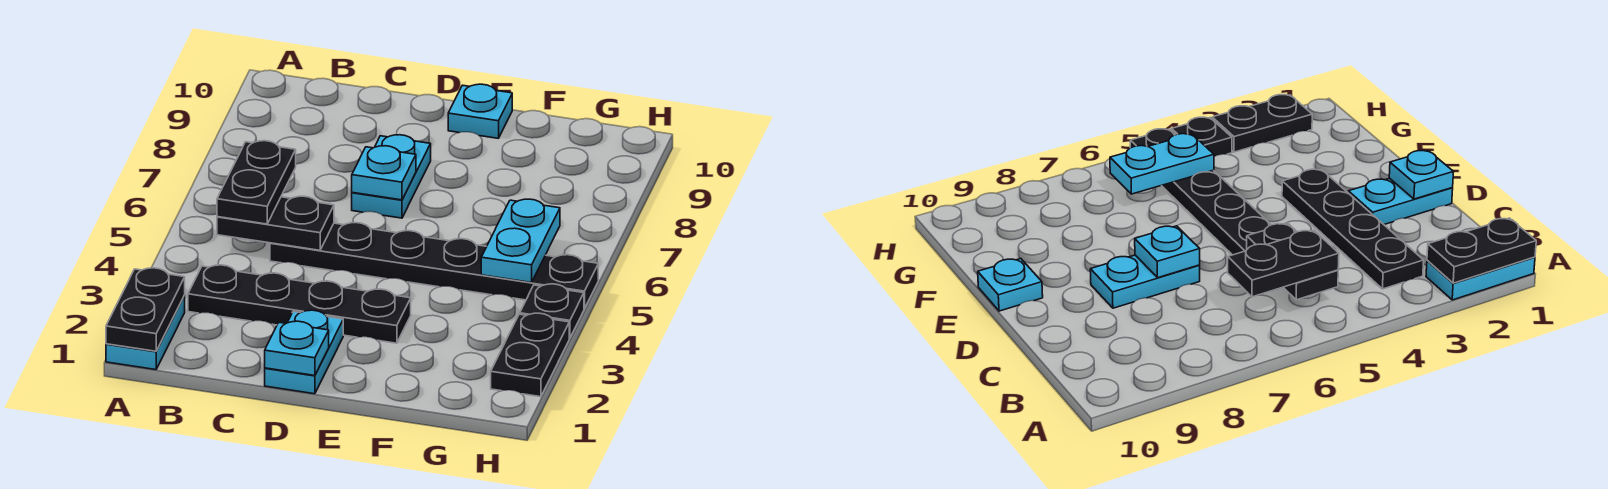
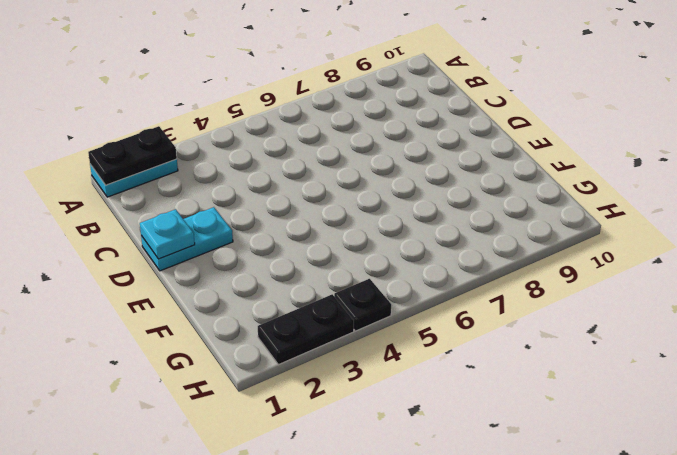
none -> black plate B3:E3 level 1
none -> black plate C5:H5 level 1
none -> cyan plate D7:D8 level 1

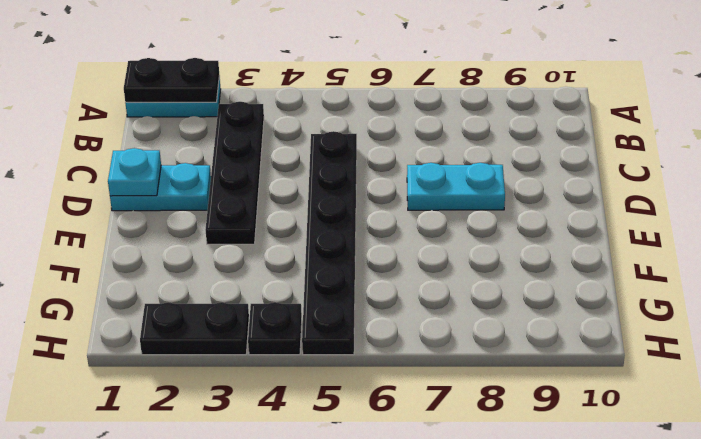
none -> cyan plate E10 level 1
none -> black plate B5:C5 level 2
none -> cyan plate D7 level 2

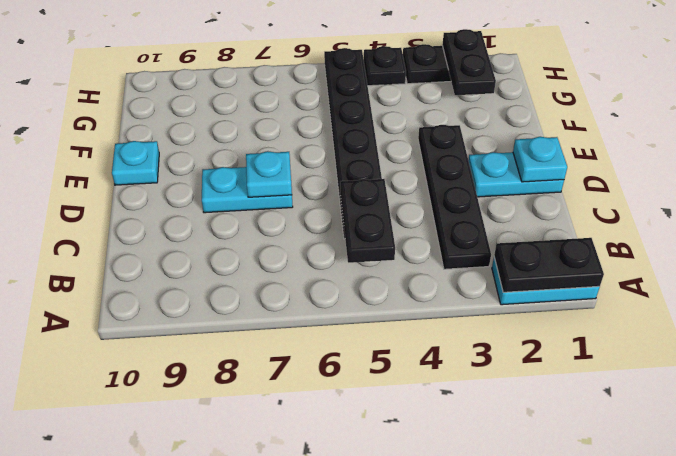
black plate G2:H2 level 2 -> black plate B5:B6 level 3
none -> cyan plate G5:G6 level 2

